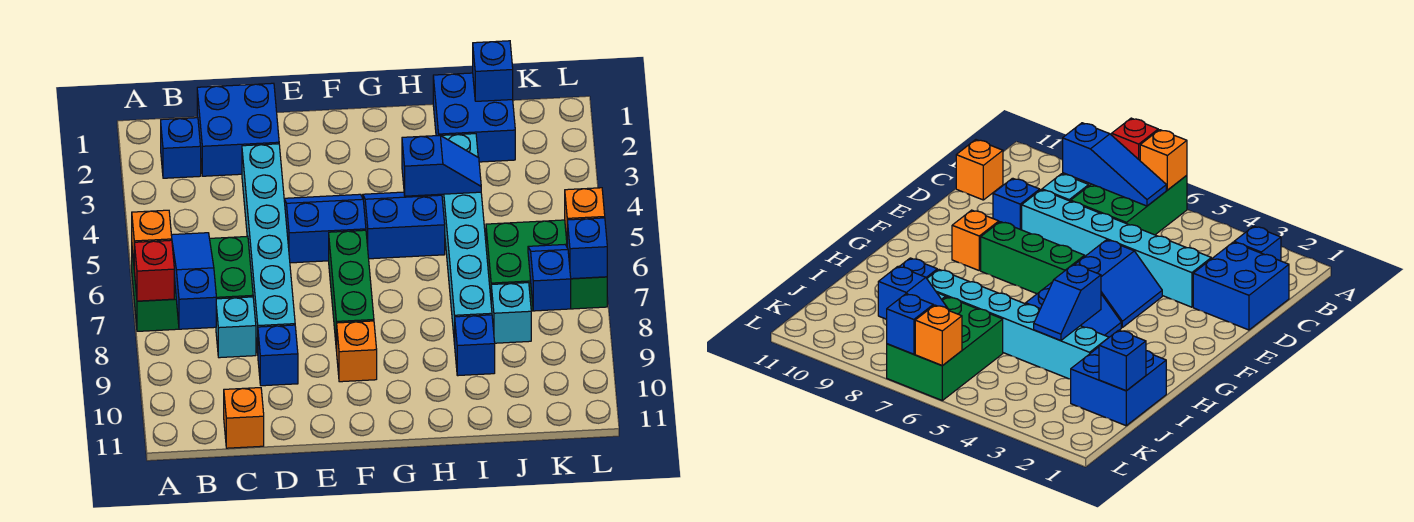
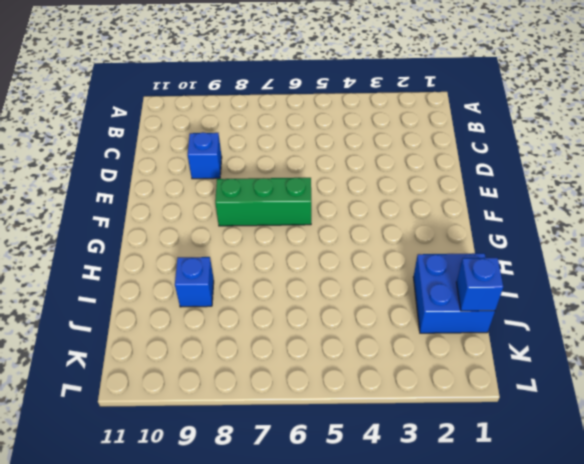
none -> green brick A6:C7 level 1
none -> blue brick B2 level 1
none -> blue brick C1:D2 level 1

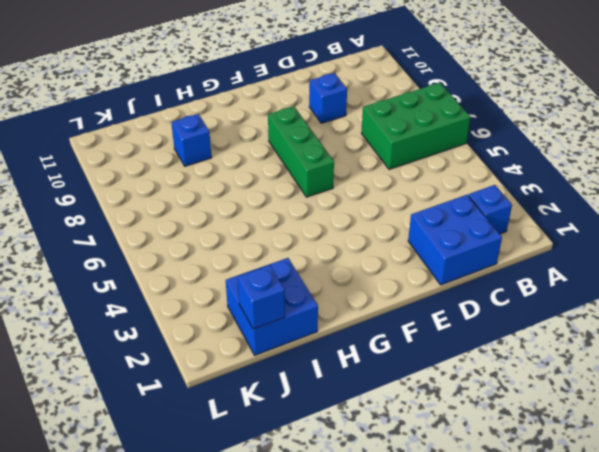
none -> cyan brick C8 level 1
none -> orange brick C11 level 1
none -> cyan brick D3:D8 level 1

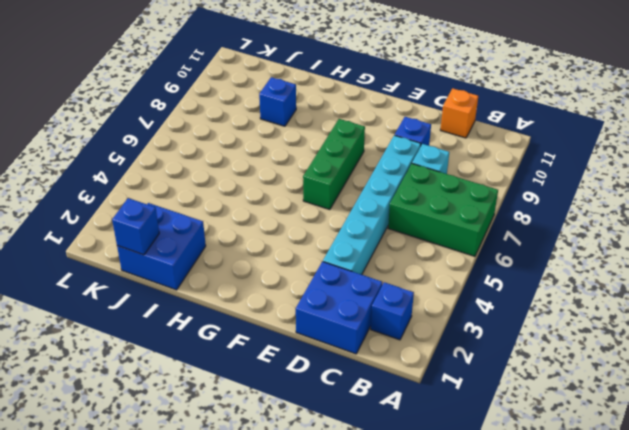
none -> blue slope E4:F5 level 1 top 5
none -> orange brick F9 level 1
none -> blue slope G4:H5 level 1 top 5

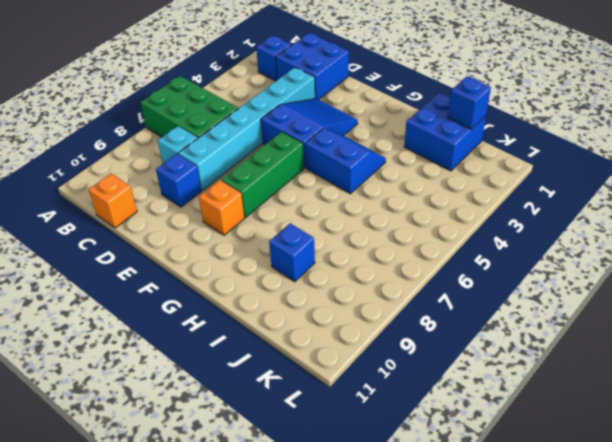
blue slope E3:F5 level 1 top 5 -> blue slope E4:F5 level 1 top 5
none -> cyan brick I3:I8 level 1
none -> green brick J6:L7 level 1
none -> cyan brick J8 level 1

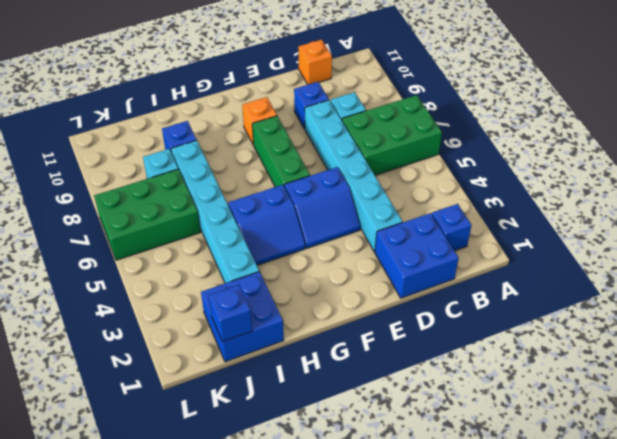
none -> orange brick A6 level 2
none -> red brick A7 level 2
none -> blue slope B6:B8 level 2 top 8

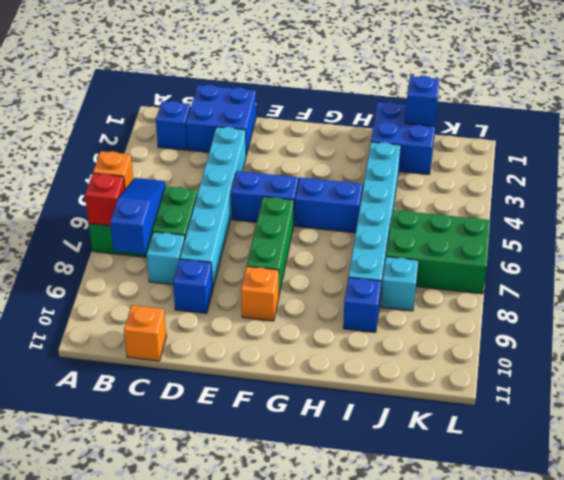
none -> blue slope H4:I4 level 2 top H
none -> blue slope K7:K8 level 2 top 8
none -> orange brick L6 level 2

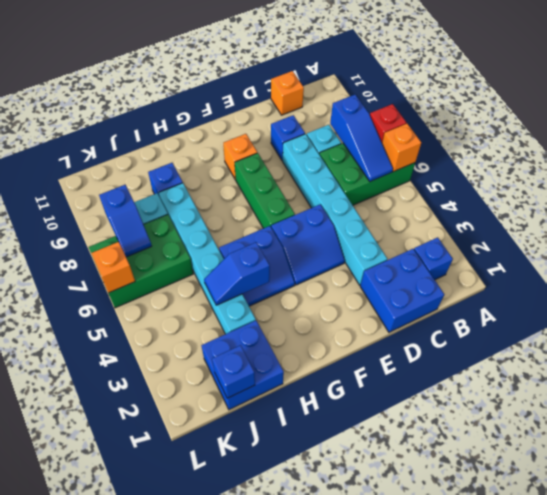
none -> blue brick L7 level 2

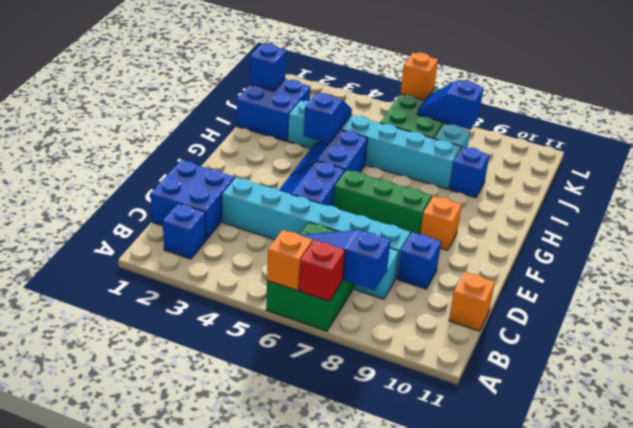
none -> blue brick L7 level 2

